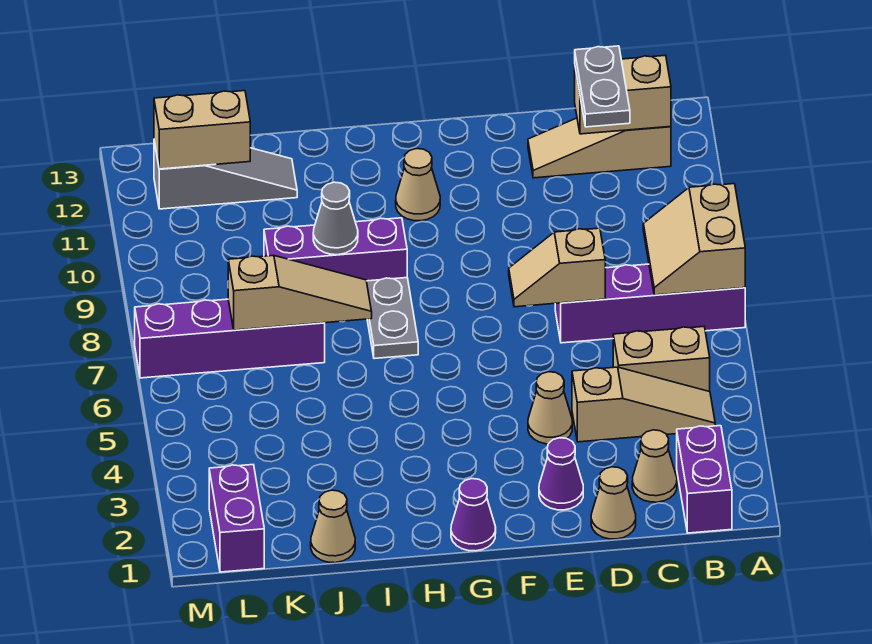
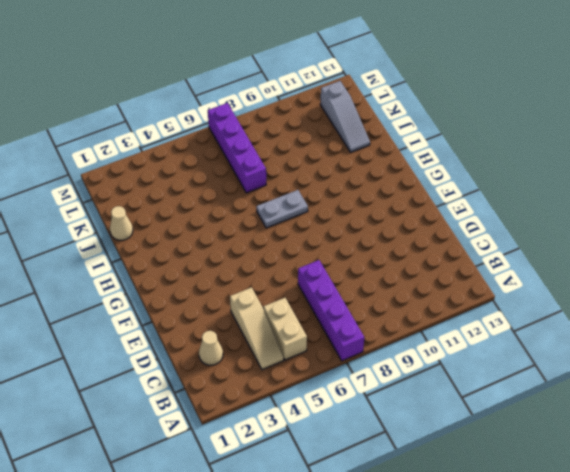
none -> purple brick B1:B2 level 1
none -> tan slope B12:D12 level 1 top B
none -> tan cone D1 level 1

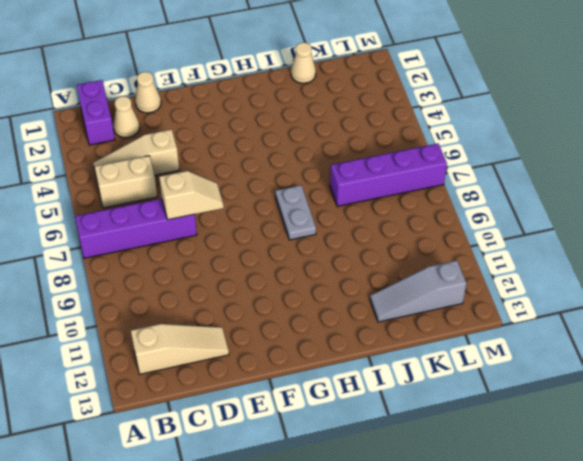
none -> purple cone E2 level 1
none -> tan cone E4 level 1
none -> purple cone G1 level 1

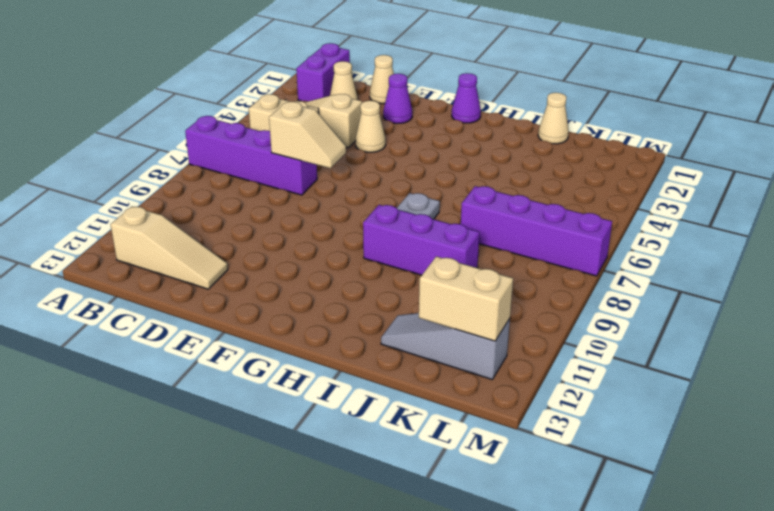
none -> tan cone G11 level 1
none -> purple brick L1:L2 level 1
none -> tan slope A7:B8 level 2 top A

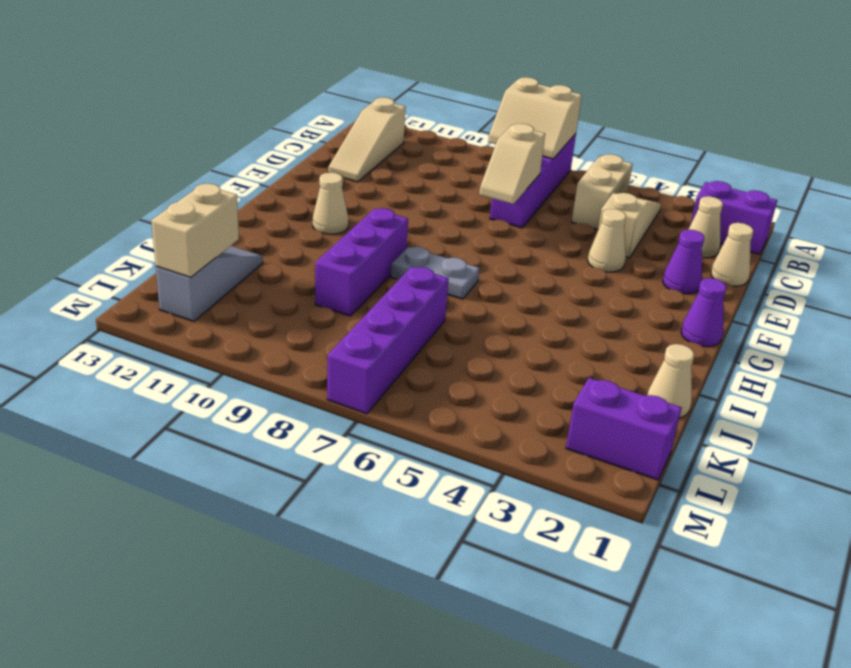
none -> tan brick B12:C12 level 2
none -> tan slope I7:K7 level 2 top K
none -> grey cone I9 level 2

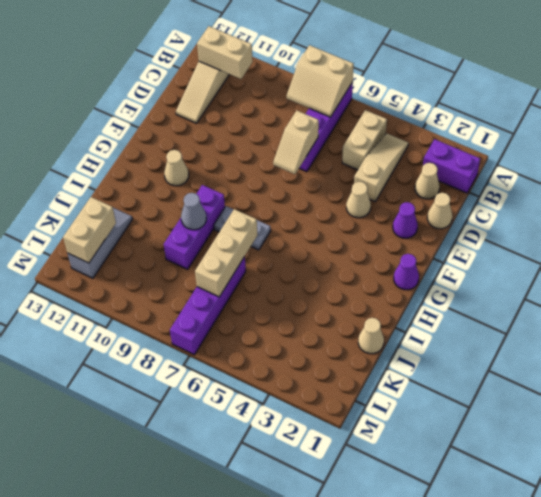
tan brick B11:B12 level 2 -> tan brick B12:C12 level 2
tan brick I7:K7 level 2 -> tan slope I7:K7 level 2 top K
none -> purple brick L1:L2 level 1
none -> grey plate C11:C12 level 3

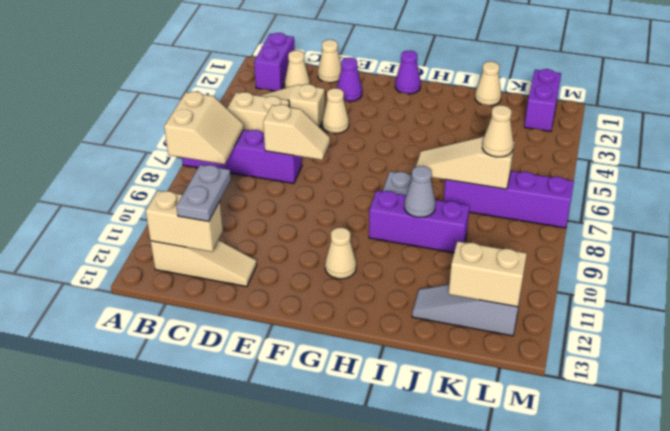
tan cone K7 level 3 -> none

